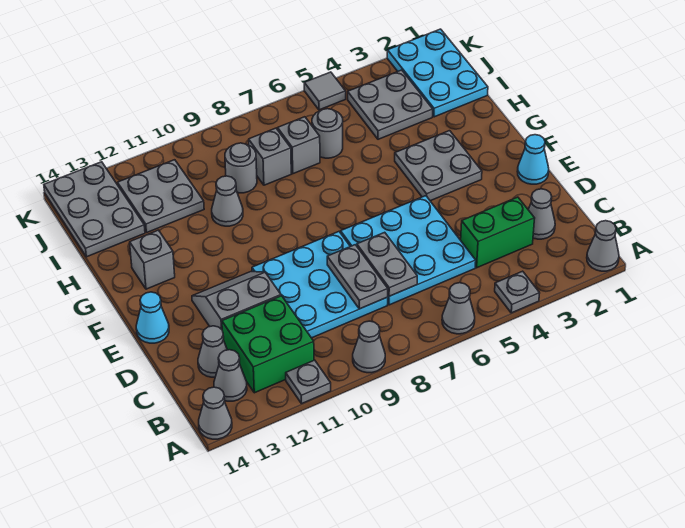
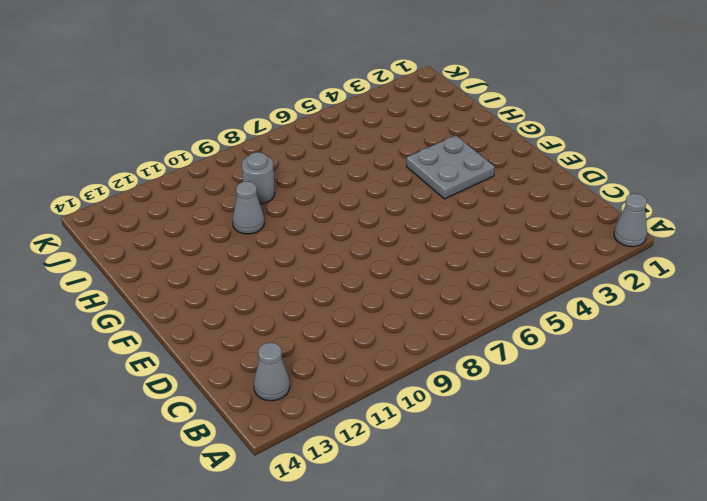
none -> grey plate A4 level 1
none -> grey cone A6 level 1
none -> grey cone A9 level 1
none -> grey plate A11 level 1

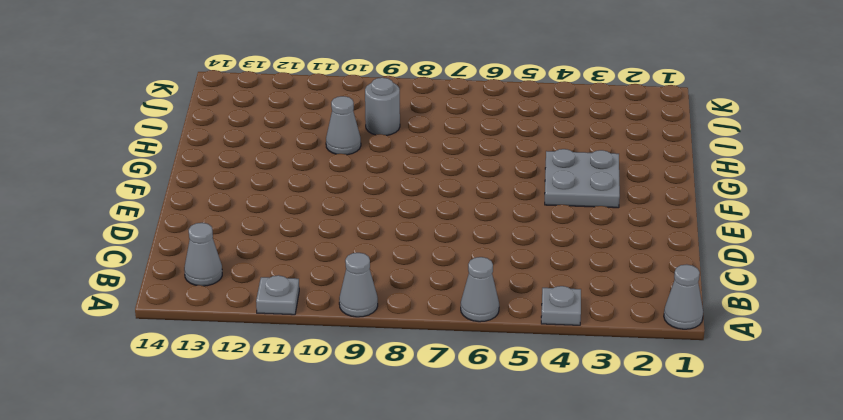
none -> grey cone A14 level 1
none -> green brick B11:C12 level 1
none -> grey cone C2 level 1
none -> green brick C3:C4 level 1

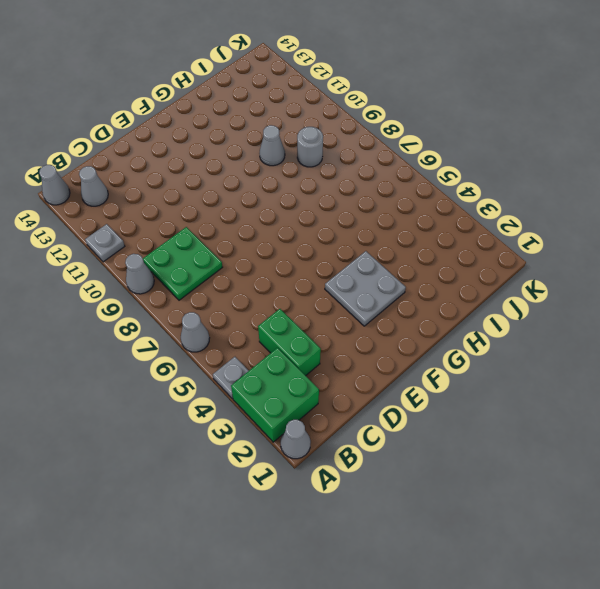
green brick A2:B3 level 1 -> green brick B11:C12 level 1
green plate B8:C9 level 1 -> cyan plate C8:E10 level 1
none -> grey cone C2 level 1
none -> cyan plate C5:E7 level 1
none -> grey cone C13 level 1
none -> grey slope D11:E12 level 1 top D

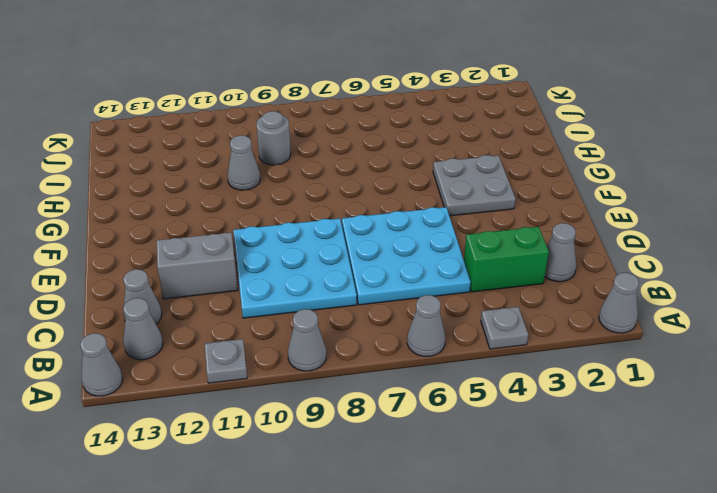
none -> green brick B11:C12 level 1
none -> cyan cone E1 level 1
none -> cyan cone E14 level 1
none -> grey brick G13 level 1

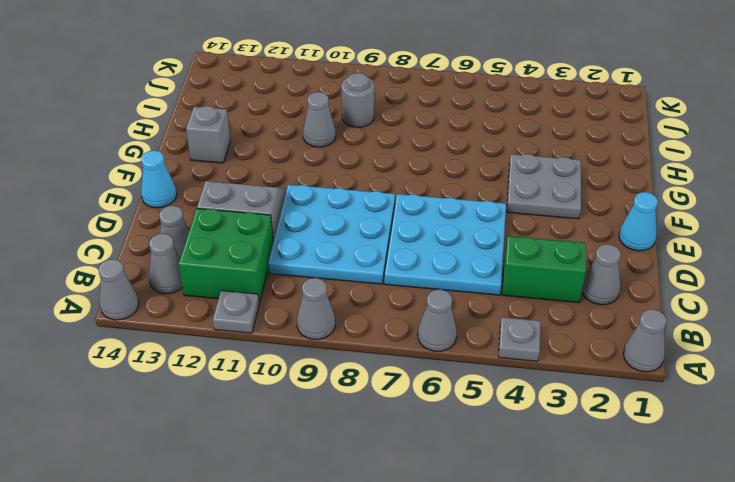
none -> cyan plate I1:K2 level 1
none -> grey plate I3:J4 level 1
none -> grey round brick I6 level 1
none -> grey brick I7 level 1

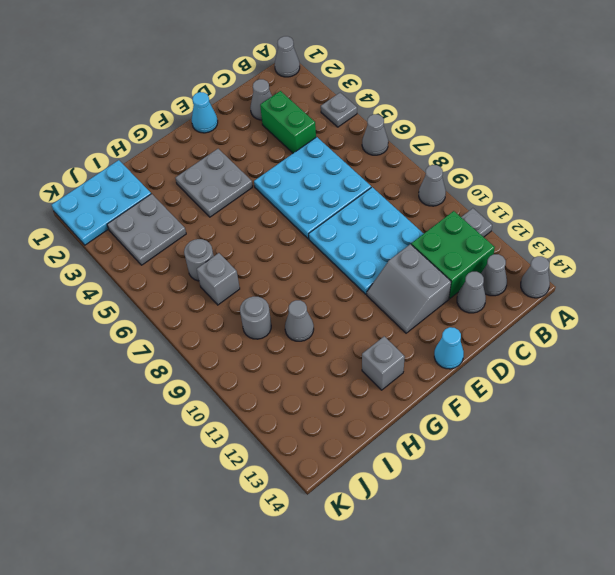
none -> grey brick I8 level 1
none -> grey plate I11:J12 level 1
none -> grey plate I13:K14 level 1
none -> grey tile K5 level 1

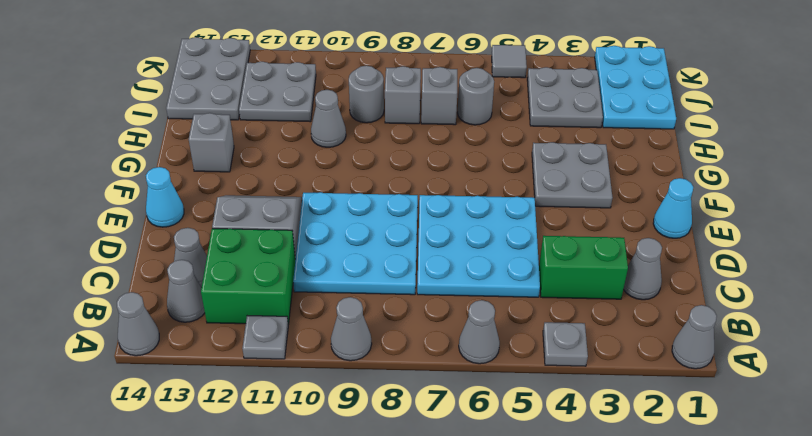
none -> grey plate C7:D7 level 2
none -> grey plate C8:D8 level 2

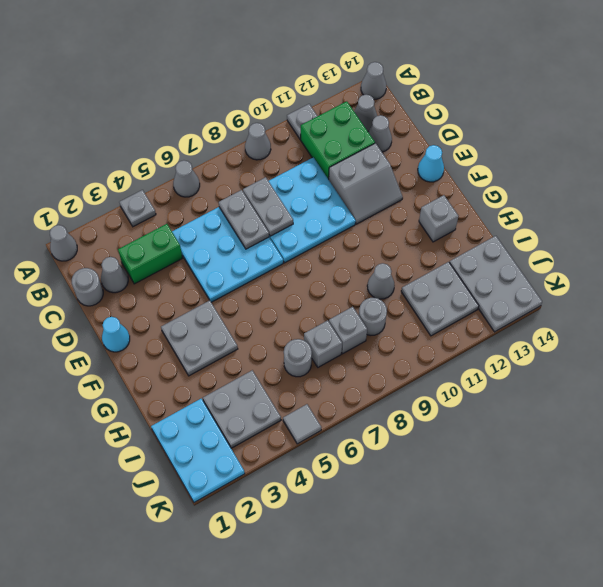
grey round brick C1 level 1 -> none

